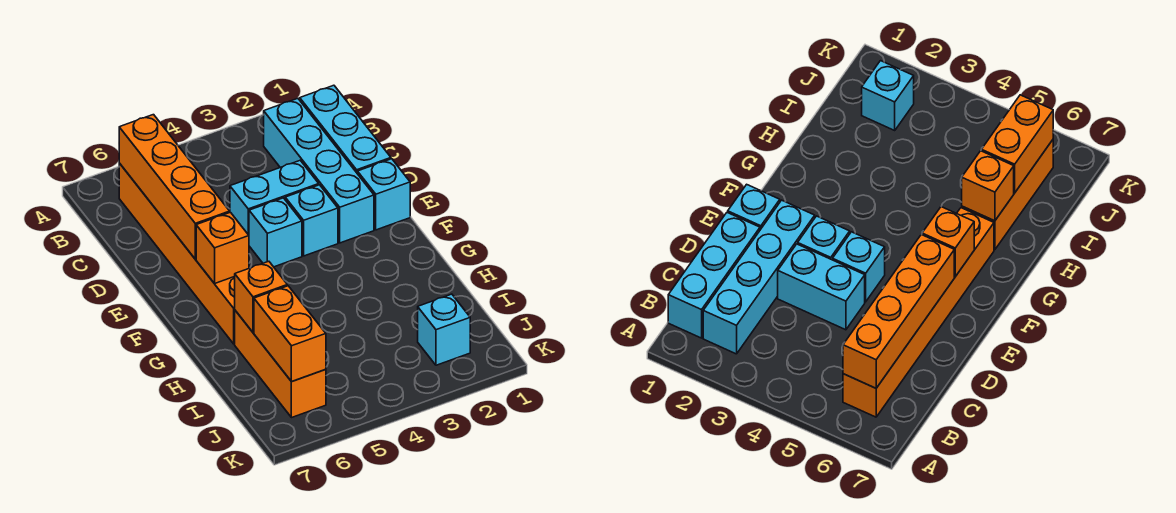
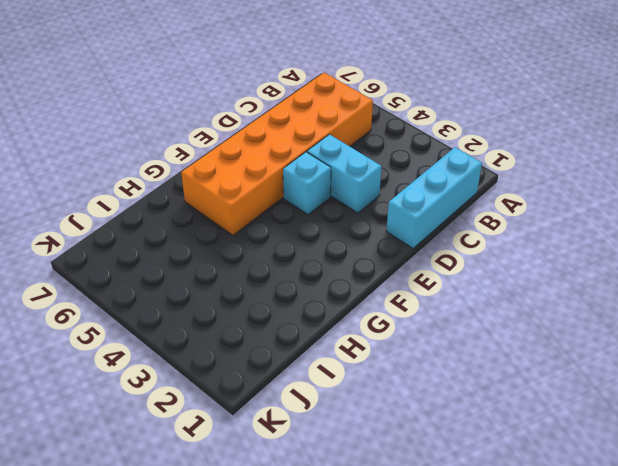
orange brick B5:G6 level 1 -> orange brick B6:G6 level 1
none -> cyan brick B2:E2 level 1
none -> cyan brick E1 level 1
none -> cyan brick E3 level 1

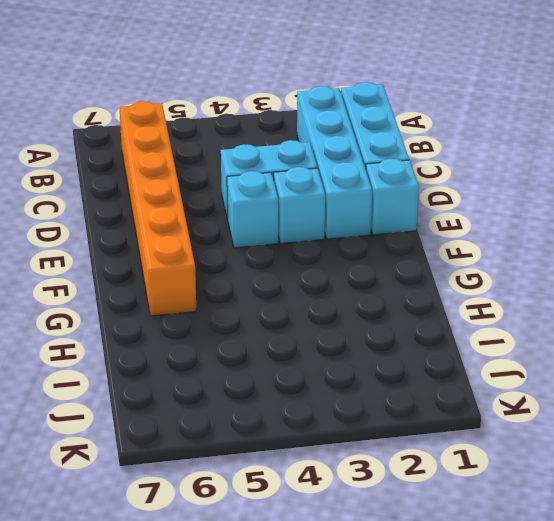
none -> orange brick H6:J6 level 1
none -> cyan brick J2 level 1
none -> orange brick B6:E6 level 2

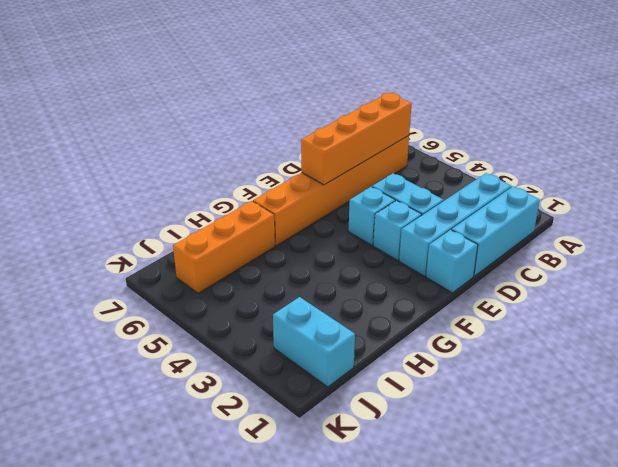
cyan brick J1:J2 level 1 -> cyan brick J2 level 1
none -> orange brick F6 level 2
none -> orange brick H6 level 2
none -> orange brick I6:J6 level 2

